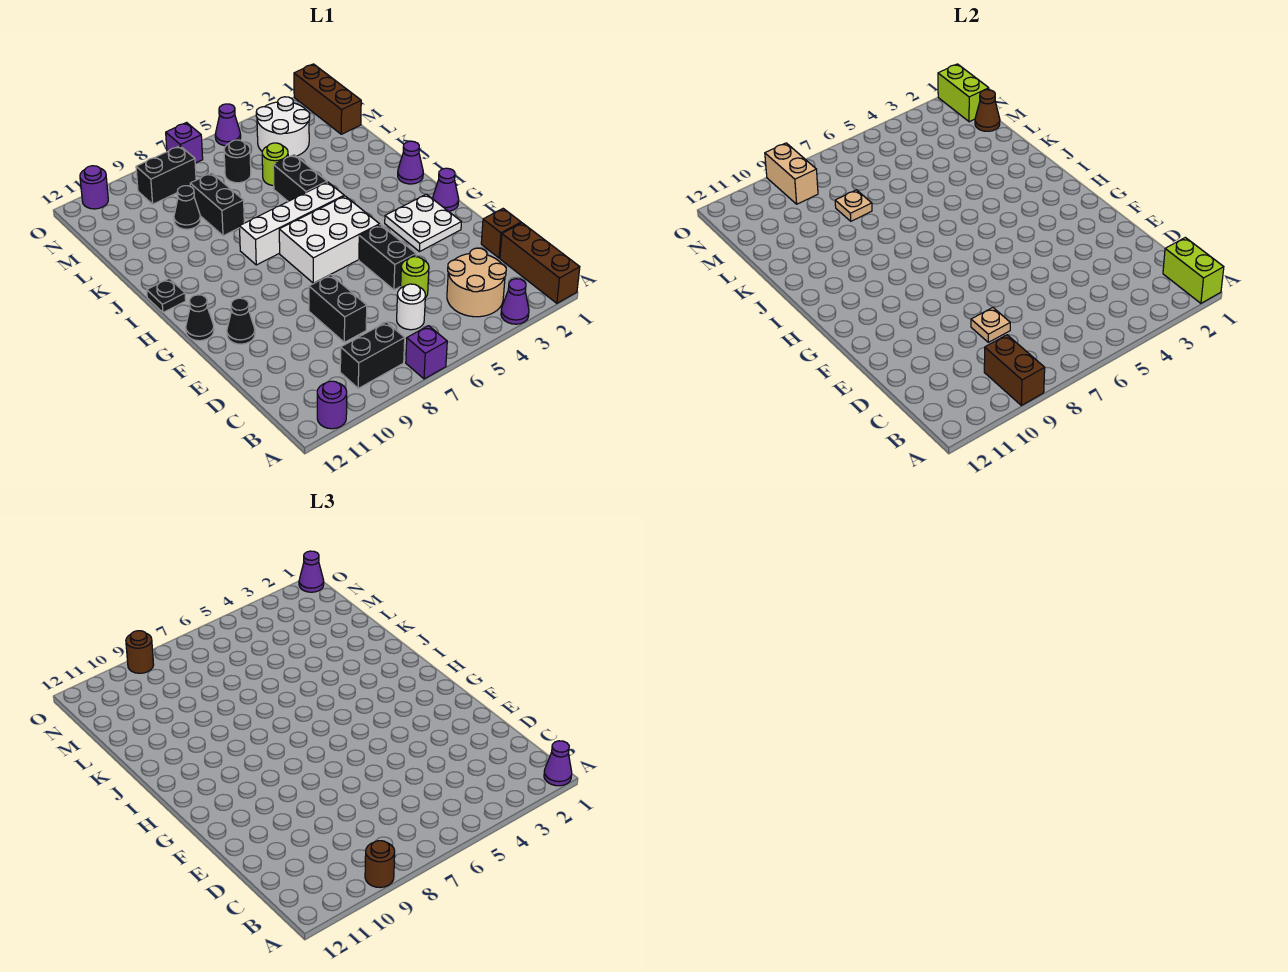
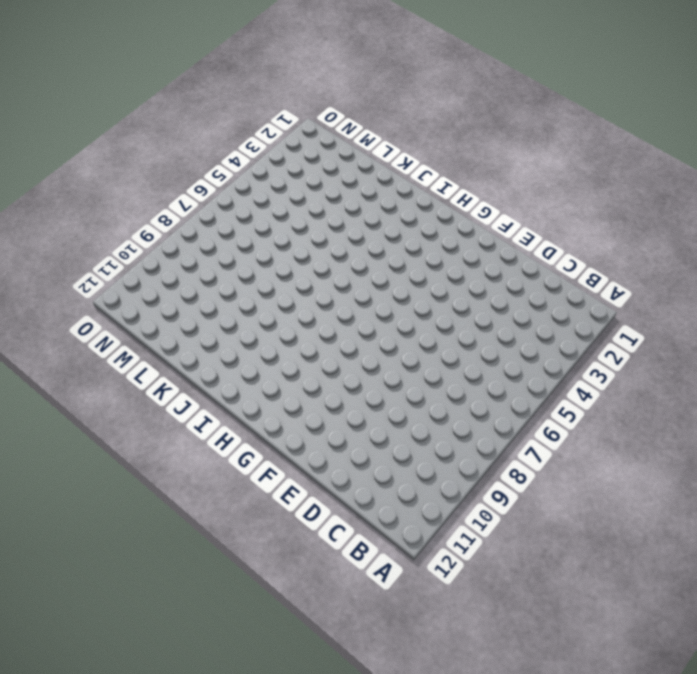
none -> brown brick A1:C1 level 1
none -> purple cone A3 level 1
none -> purple brick A7 level 1
none -> purple round brick A11 level 1

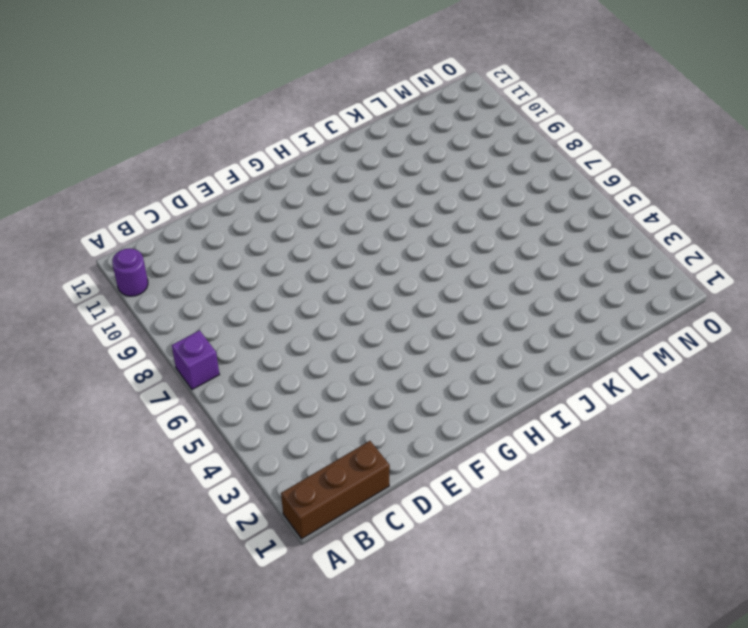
none -> purple cone A3 level 1
none -> tan round brick B3:C4 level 1
none -> black brick B8:B9 level 1
none -> white round brick C6 level 1

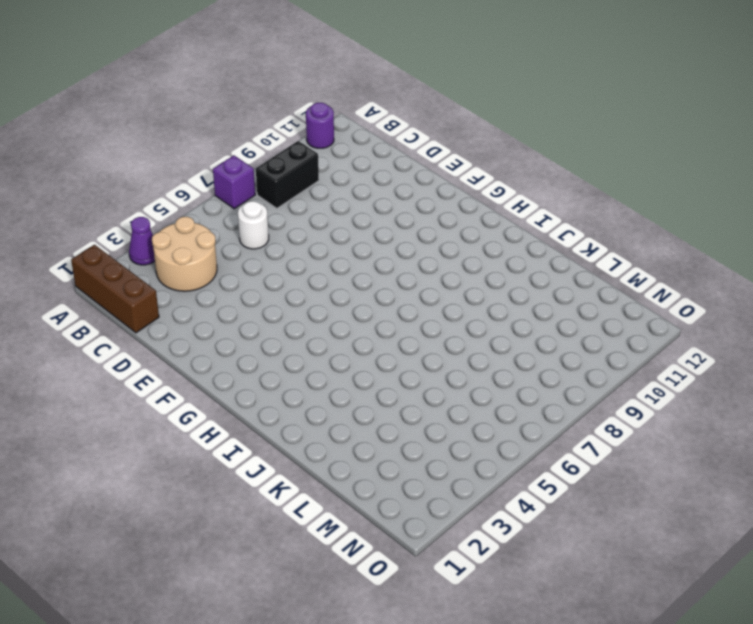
none -> brown brick D1 level 1
none -> lime round brick D5 level 1
none -> black brick D8:E8 level 1
none -> black brick E5:F5 level 1

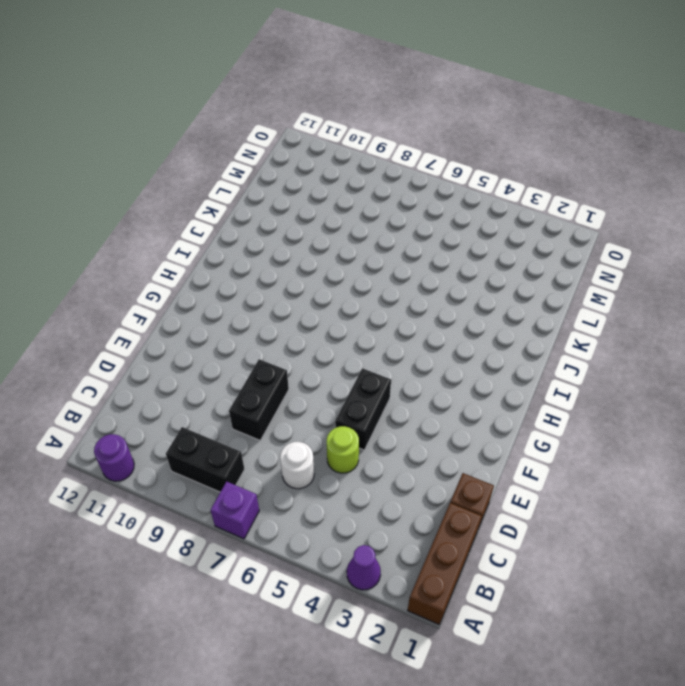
none -> tan round brick B3:C4 level 1
none -> white plate F2:G3 level 1
none -> black cone F11 level 1
none -> purple cone G1 level 1

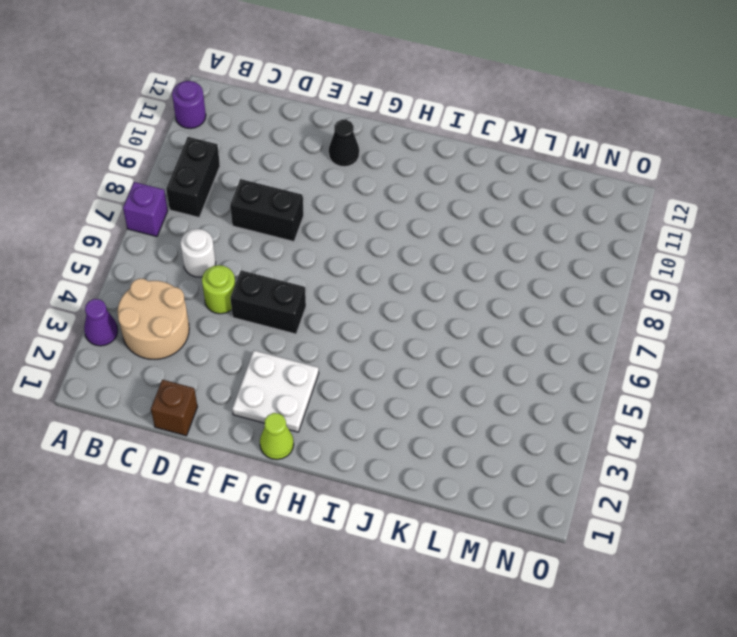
lime cone G1 level 1 -> purple cone G1 level 1
none -> brown brick A1:C1 level 1
none -> white brick G5:H7 level 1
none -> black cone G12 level 1
none -> purple cone I1 level 1

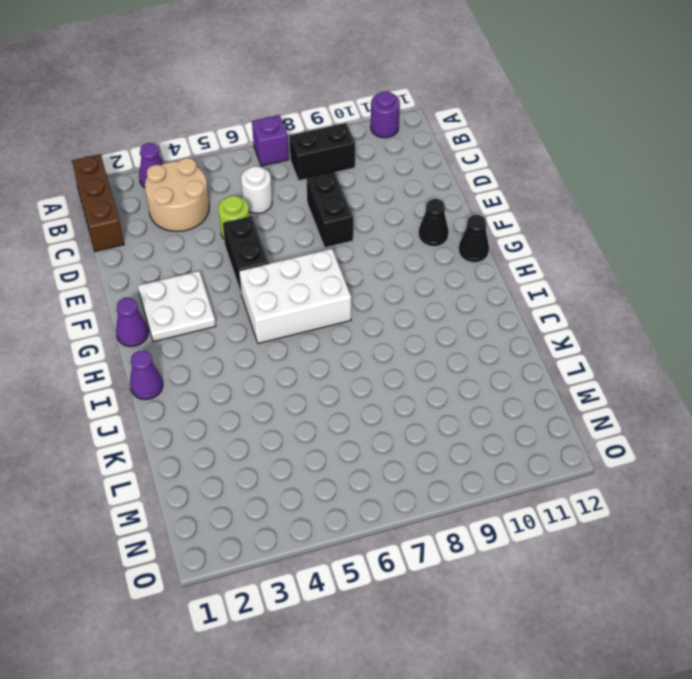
none -> brown brick D1 level 1
none -> white brick I5:I8 level 1
none -> black plate I12 level 1
none -> black brick J5:K5 level 1

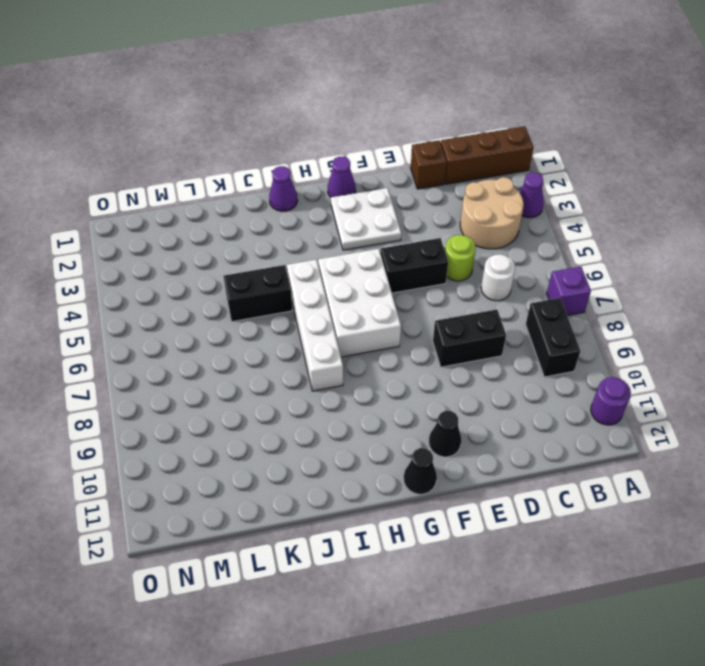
none -> black plate I12 level 1
none -> black brick K8:L8 level 1
none -> lime round brick L5 level 1
none -> black cone L9 level 1

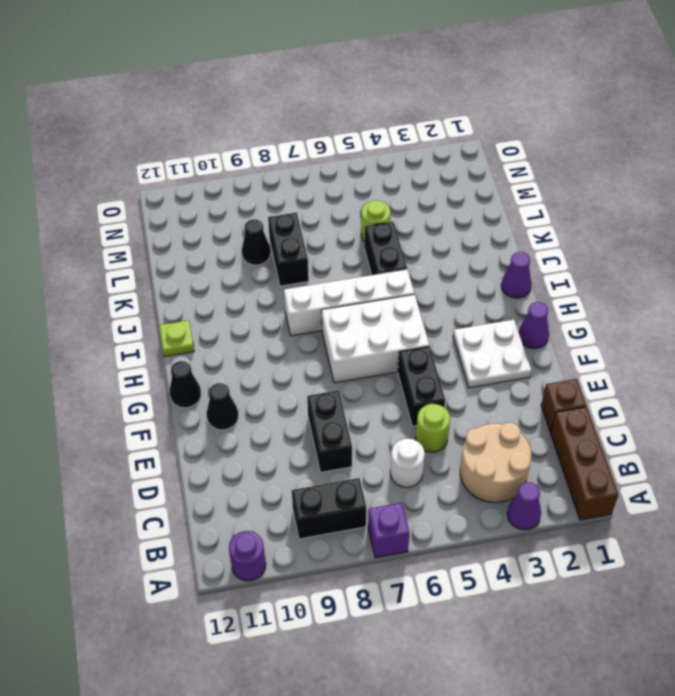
lime plate I12 level 1 -> black plate I12 level 1
none -> brown brick M1:O1 level 1
none -> white round brick M3:N4 level 1
none -> black round brick M6 level 1
none -> black brick N8:N9 level 1

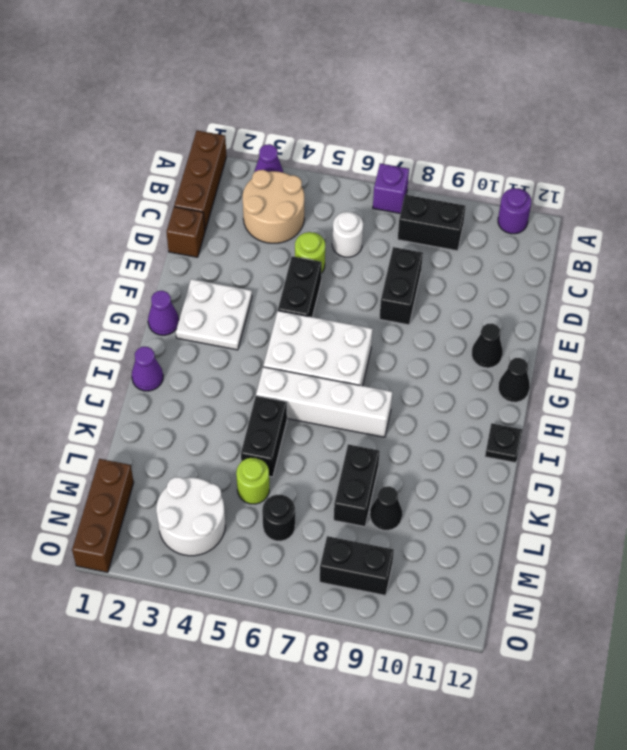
none -> purple cone O5 level 1
none -> purple brick O7 level 1
none -> purple round brick O11 level 1
none -> lime brick A1:B1 level 2

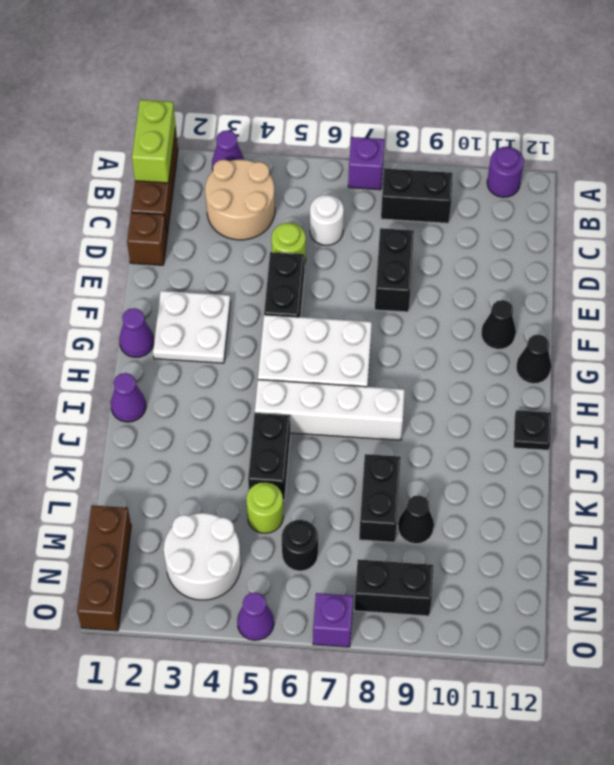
none -> purple round brick O11 level 1
none -> brown brick A9:B9 level 2
none -> tan plate D8 level 2
none -> tan plate L8 level 2

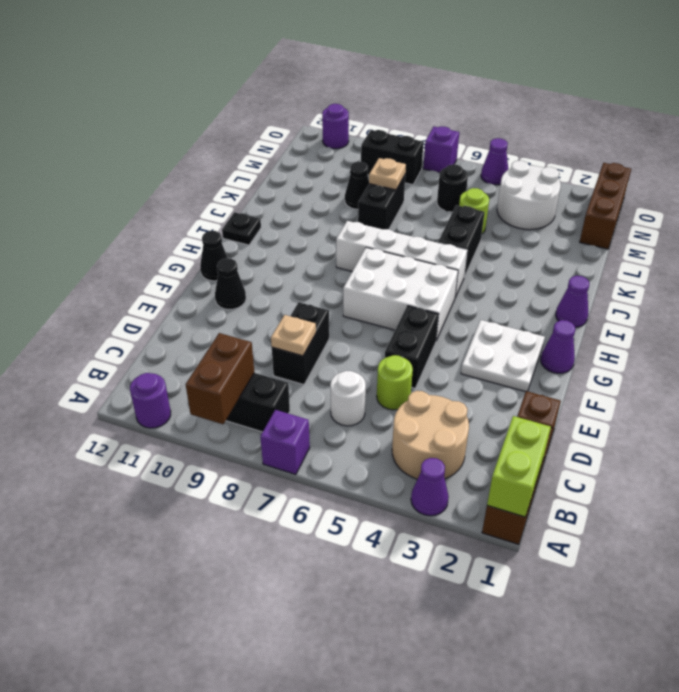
none -> brown cone M1 level 2
none -> lime brick N1:O1 level 2
none -> tan brick N9:O9 level 2
none -> purple cone A1 level 3

